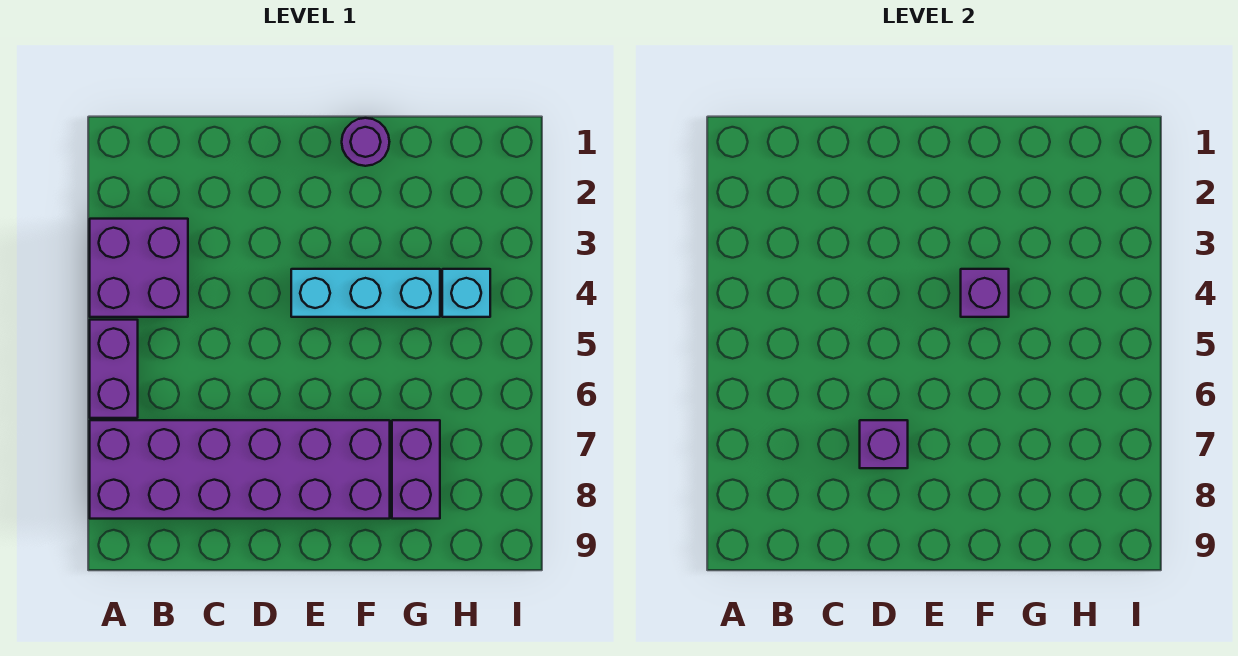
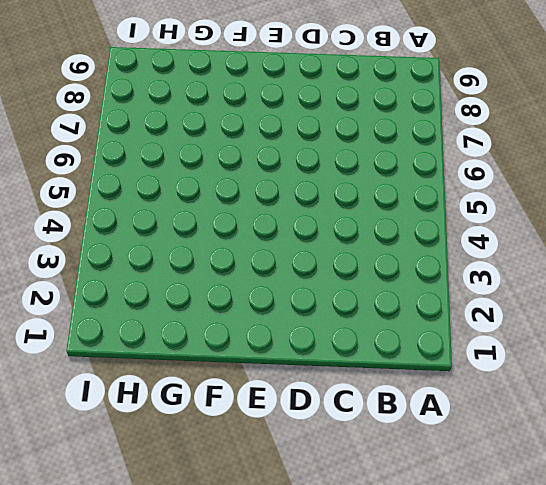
none -> purple brick A3:B4 level 1
none -> purple brick A5:A6 level 1

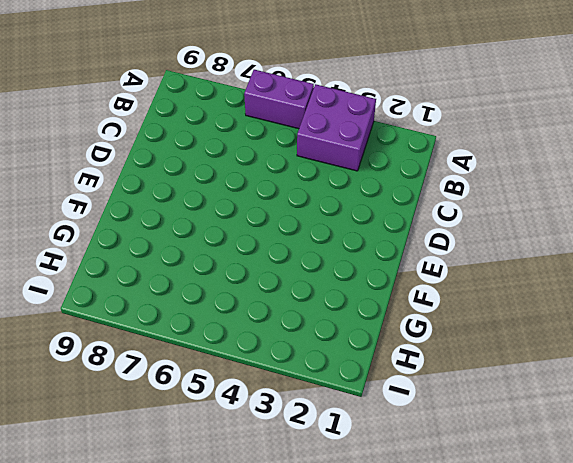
none -> purple brick A7:F8 level 1
none -> cyan brick E4:G4 level 1

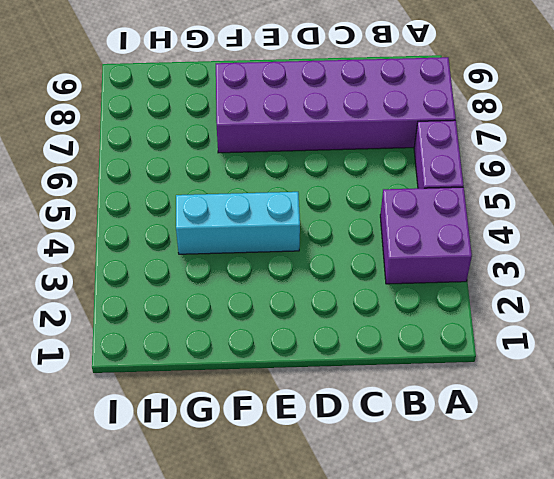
none -> purple round brick F1 level 1
none -> purple brick G7:G8 level 1

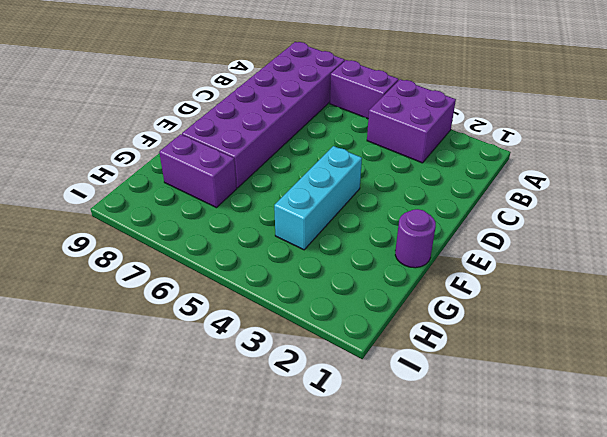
none -> cyan brick H4 level 1
none -> purple brick D7 level 2

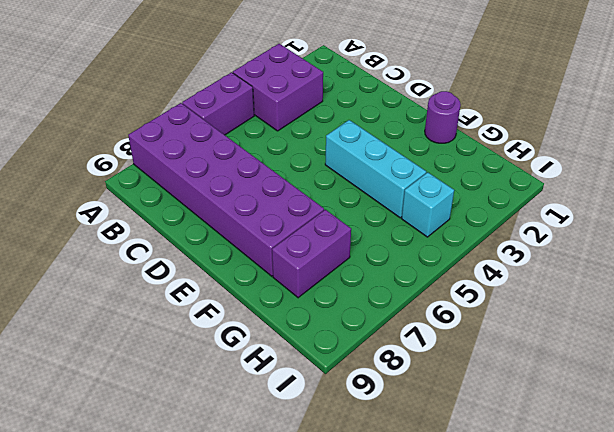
none -> purple brick D7 level 2
none -> purple brick F4 level 2

